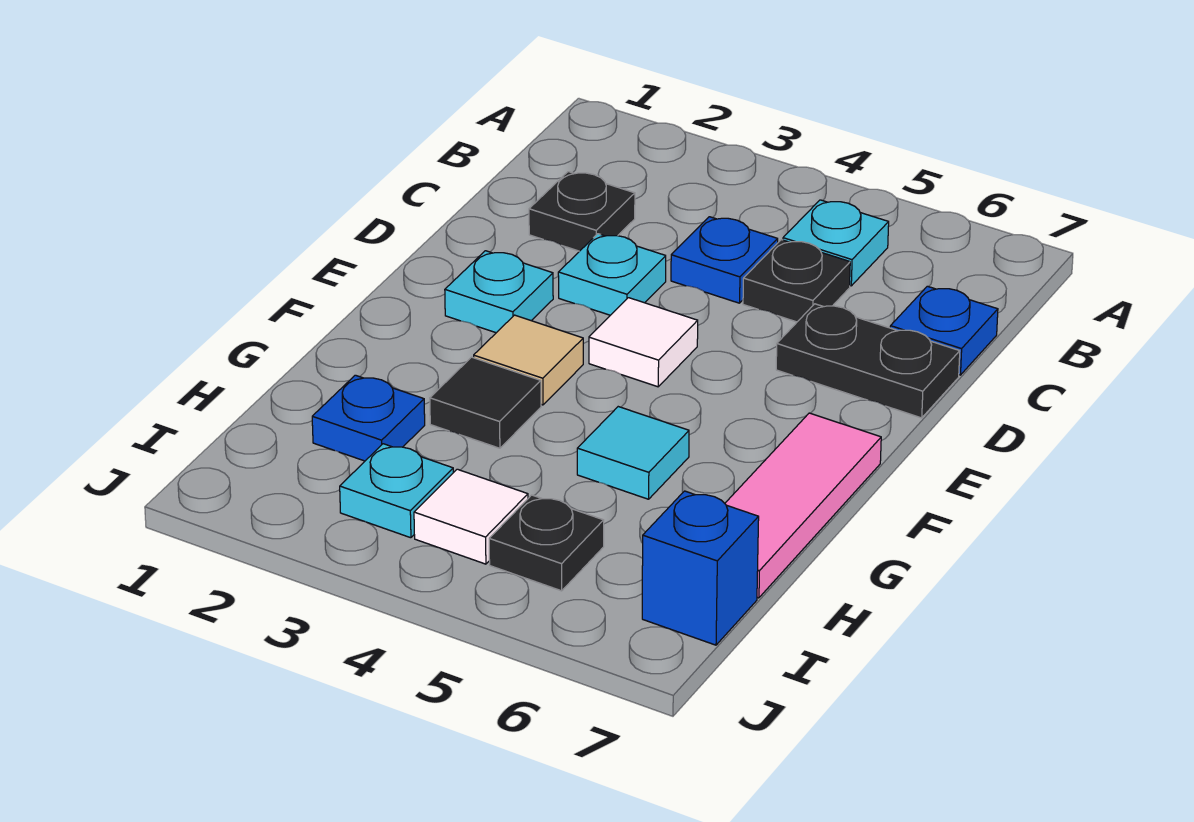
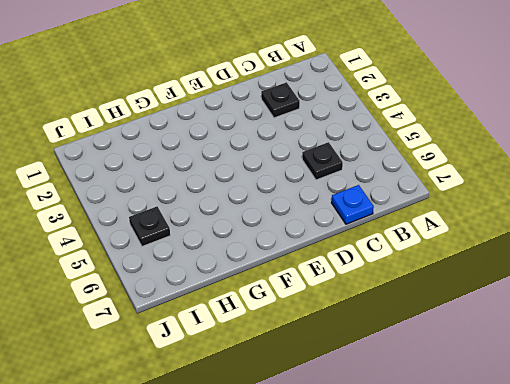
none -> cyan plate B5 level 1
none -> blue plate C4 level 1
none -> cyan plate D3 level 1

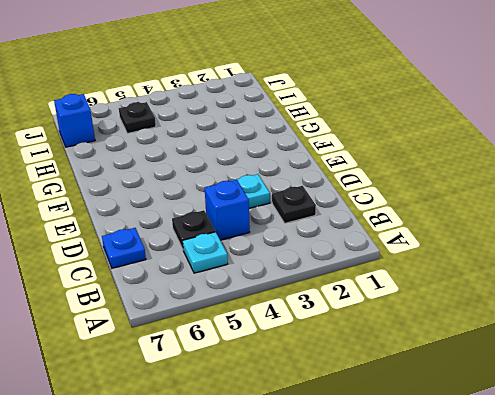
blue brick C4 level 1 -> blue plate C4 level 1
none -> black plate D6:D7 level 1
none -> cyan plate E2 level 1
none -> white tile E4 level 1

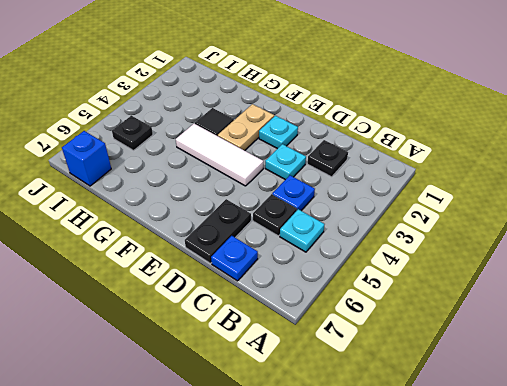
white tile E4:G4 level 1 -> white tile E4 level 1
tan plate F2:F3 level 1 -> tan tile F3 level 1
none -> pink tile F7:H7 level 1
none -> cyan tile G5 level 1
none -> blue plate H2 level 1

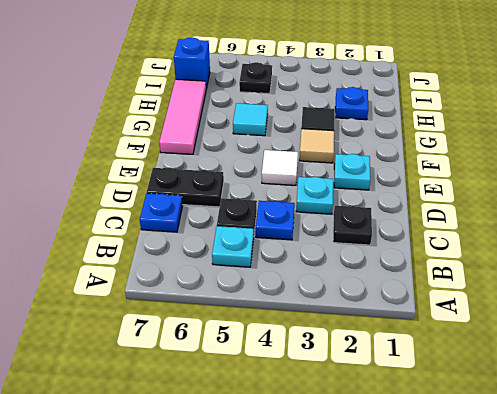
none -> cyan plate I3 level 1
none -> white tile I4 level 1

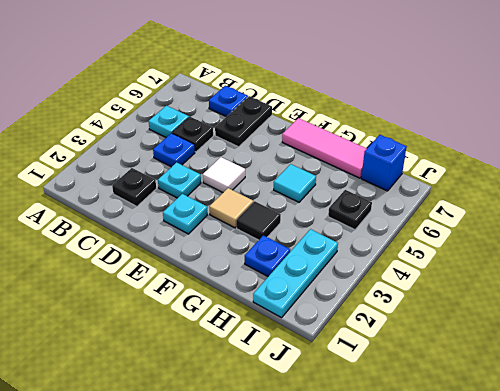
cyan plate I1:I3 level 1 -> cyan plate I3 level 1
none -> white tile I4 level 1

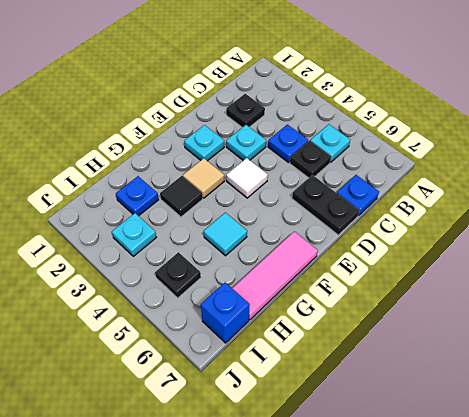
none -> white tile I4 level 1

